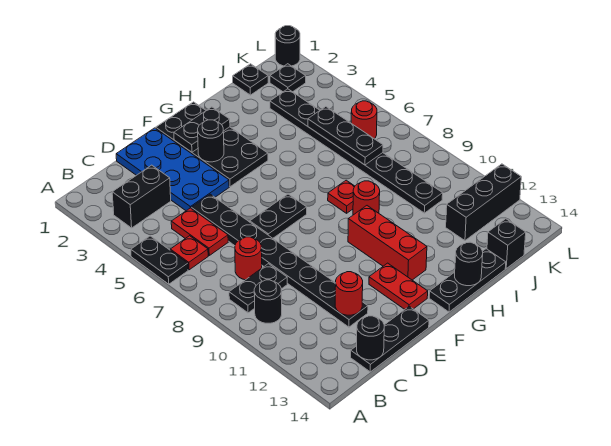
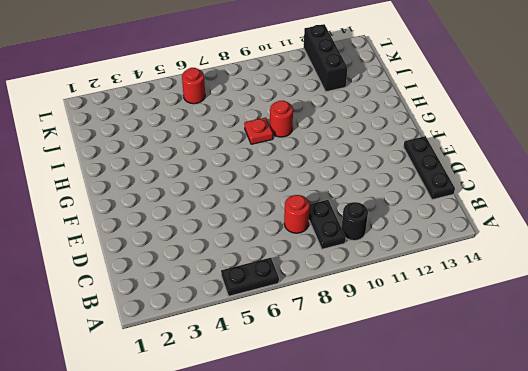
none -> black brick B3:C3 level 1
none -> red plate B6 level 1
none -> red plate C5:C6 level 1
none -> blue plate D1:E4 level 1

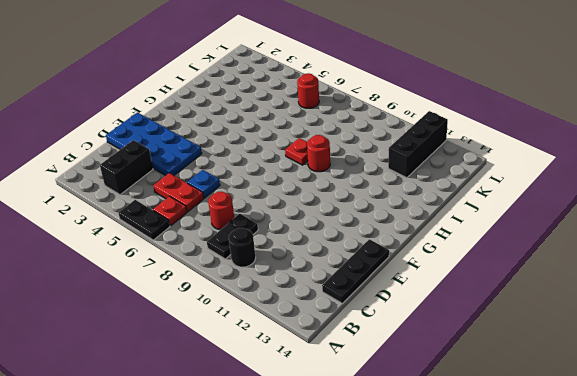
blue plate D6 level 1 -> black plate D5:D12 level 1
none -> black plate E7:F7 level 1
none -> black plate F1:G4 level 1
none -> red plate F12:F13 level 1
none -> red brick G10:G12 level 1

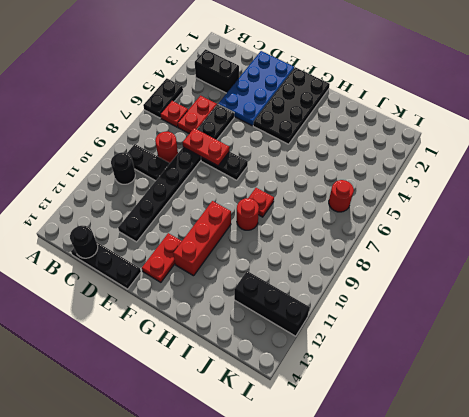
red plate D7:E7 level 2 -> none
none -> black plate G14:I14 level 1
none -> black plate J1 level 1
none -> black plate J3:J10 level 1
none -> black brick J14 level 1

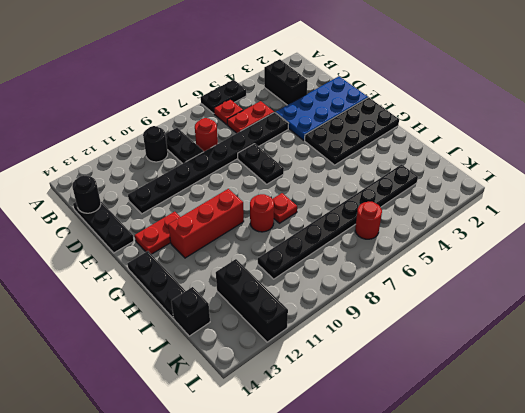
none -> black plate J1 level 1
none -> black plate K2 level 1
none -> black round brick L1 level 1
none -> red round brick D12 level 2

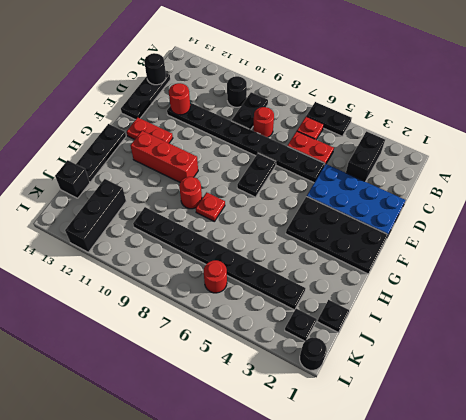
none -> black plate F2:G2 level 2
none -> black round brick F3 level 2
none -> black round brick H14 level 2
none -> black plate J5:J7 level 2

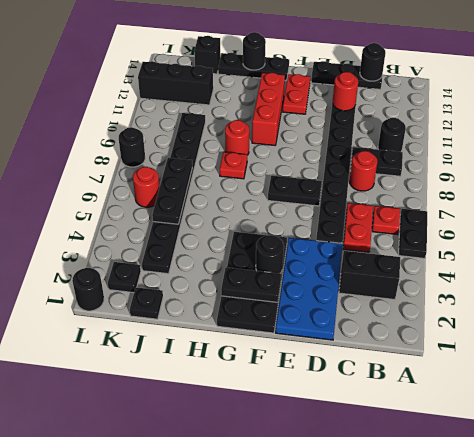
black round brick L8 level 1 -> none

